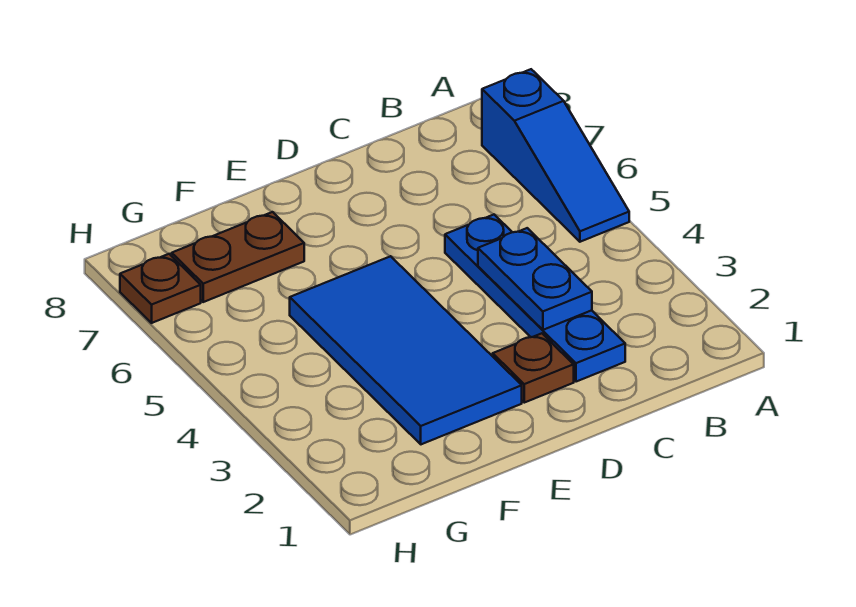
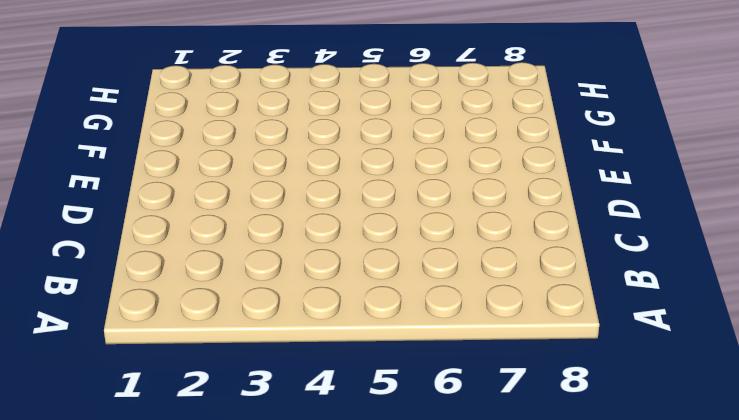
none -> blue slope A5:A7 level 1 top 7
none -> blue plate C2:C5 level 1

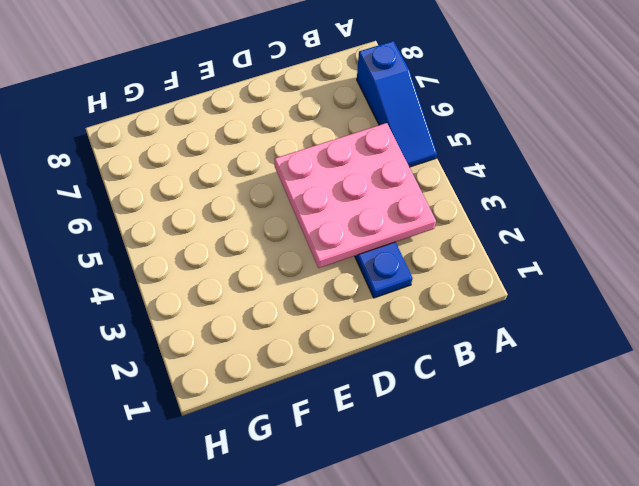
pink plate B3:D5 level 2 -> blue plate C3:C4 level 2
none -> brown plate D2 level 1
none -> blue tile E2:F5 level 1

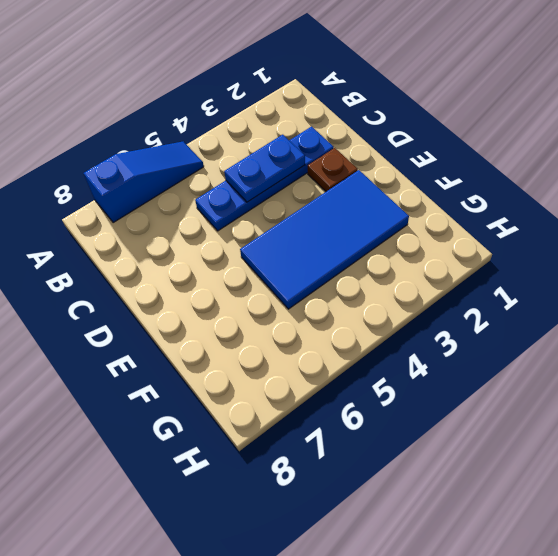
none -> brown plate F7:G7 level 1
none -> brown plate H7 level 1

